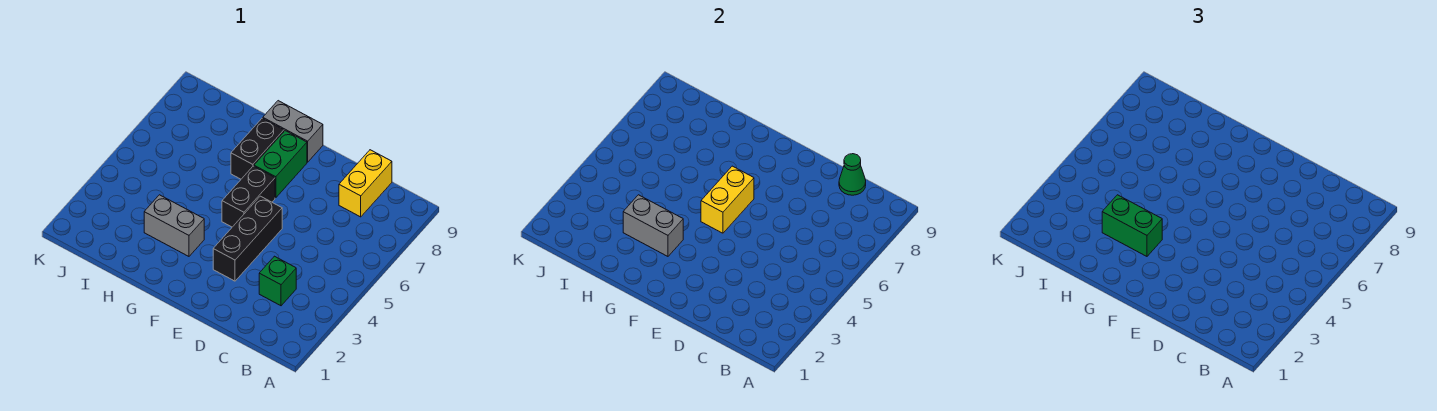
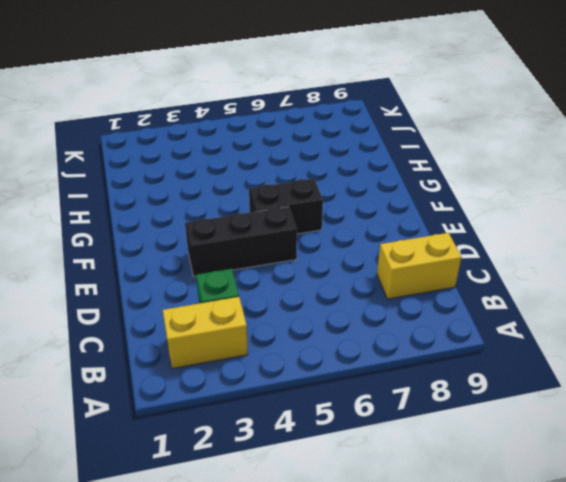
yellow brick B2:B3 level 1 -> yellow brick F5:F6 level 2
none -> green brick F7:F8 level 1
none -> grey brick F9:G9 level 1
none -> grey brick G3:H3 level 1

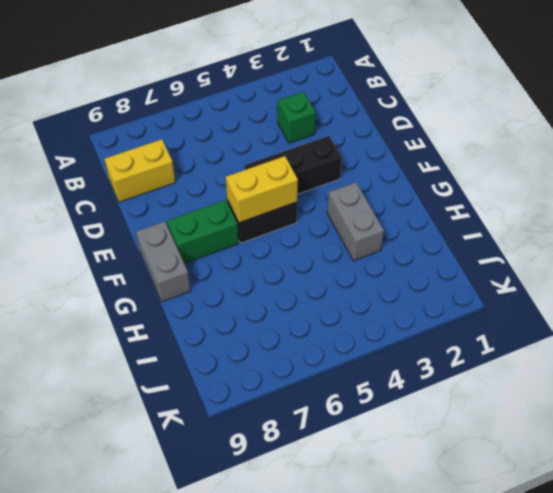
none -> black brick G7:G8 level 1
none -> green cone C9 level 2
none -> grey brick G3:H3 level 2

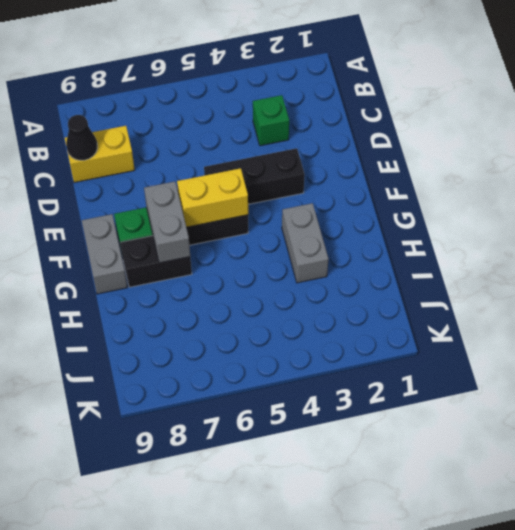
black cone C9 level 2 -> green cone C9 level 2
grey brick F7:G7 level 2 -> grey brick G3:H3 level 2
none -> green brick G3:H3 level 3

